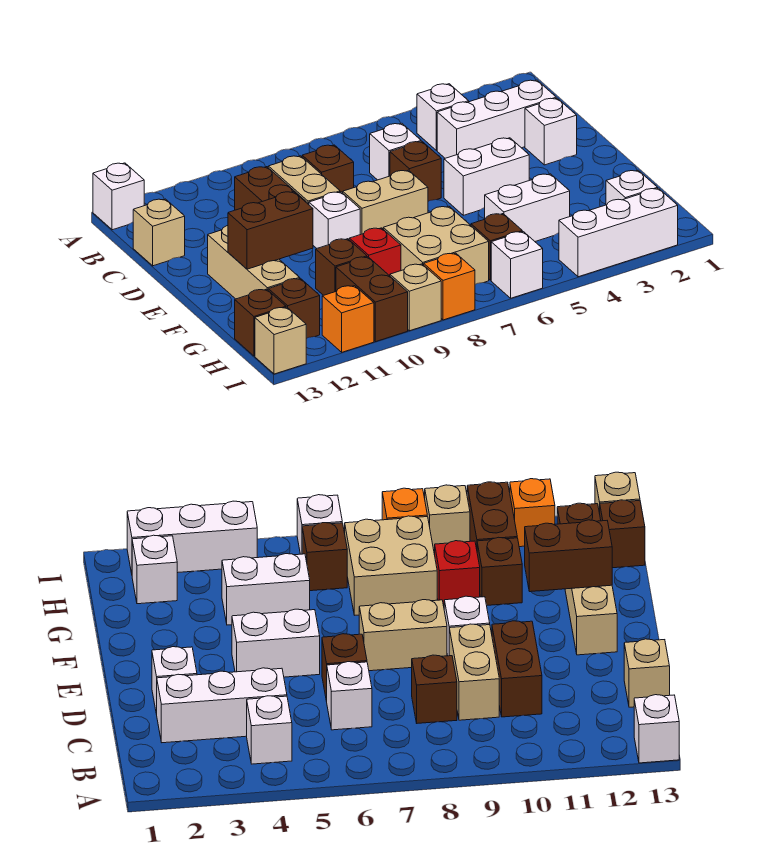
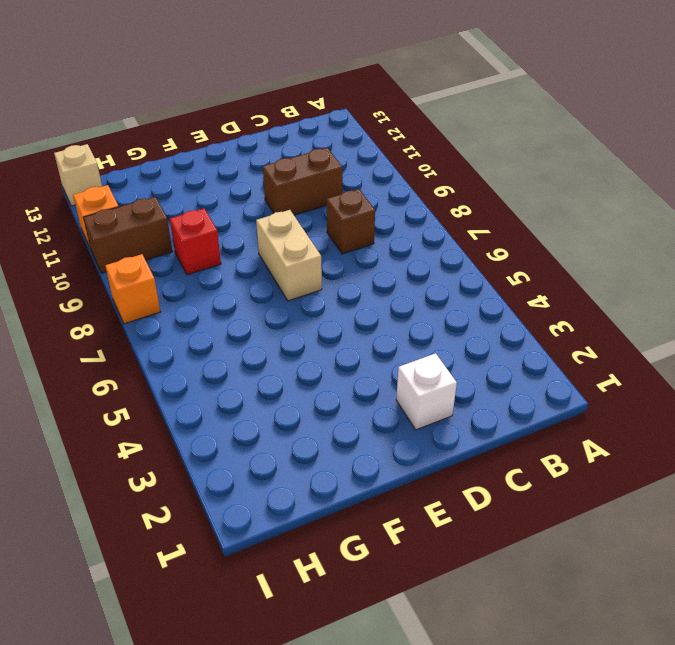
none -> white brick A13 level 1
none -> white brick B4 level 1
none -> white brick C2:C4 level 1
none -> white brick C6 level 1

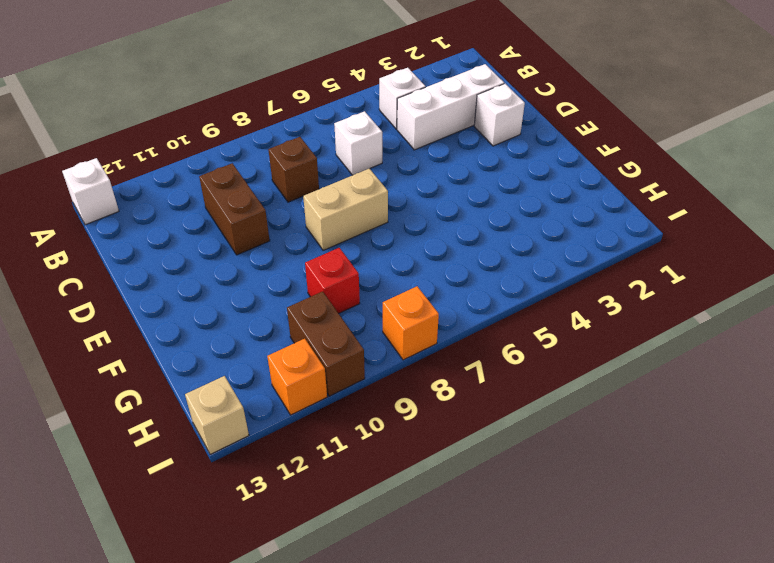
none -> tan brick C9:D9 level 1
none -> tan brick C13 level 1
none -> brown brick D6 level 1
none -> white brick E4:E5 level 1

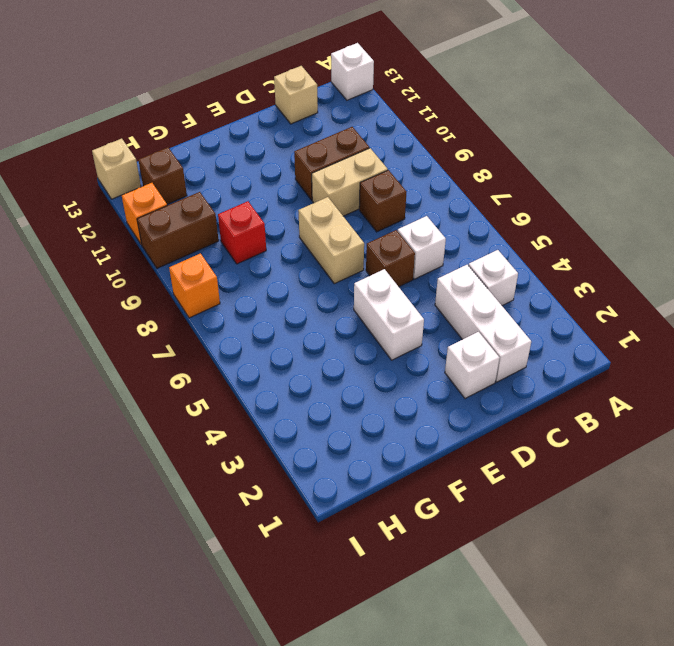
none -> white brick E9 level 1
none -> tan brick E12:G12 level 1
none -> white brick G4:G5 level 1
none -> tan brick G7:H8 level 1

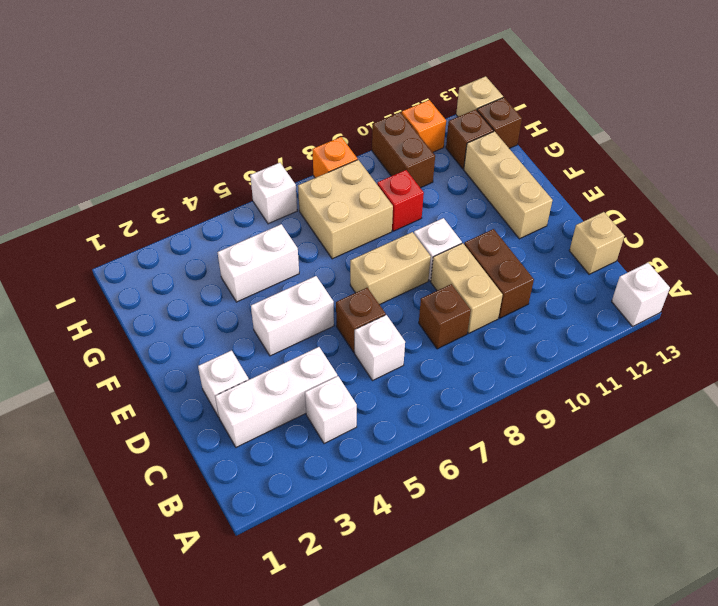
none -> brown brick G10 level 1
none -> white brick H2 level 1
none -> brown brick H6 level 1
none -> white brick I2:I4 level 1

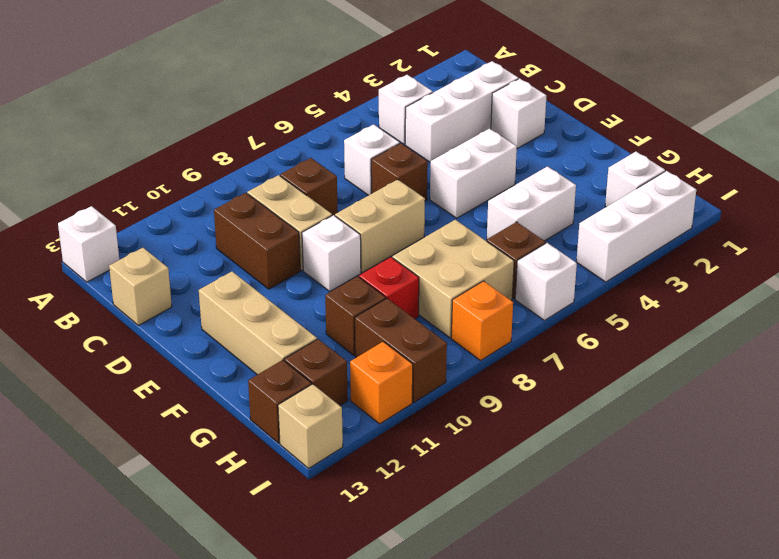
none -> tan brick I9 level 1
none -> brown brick F11:F12 level 2

